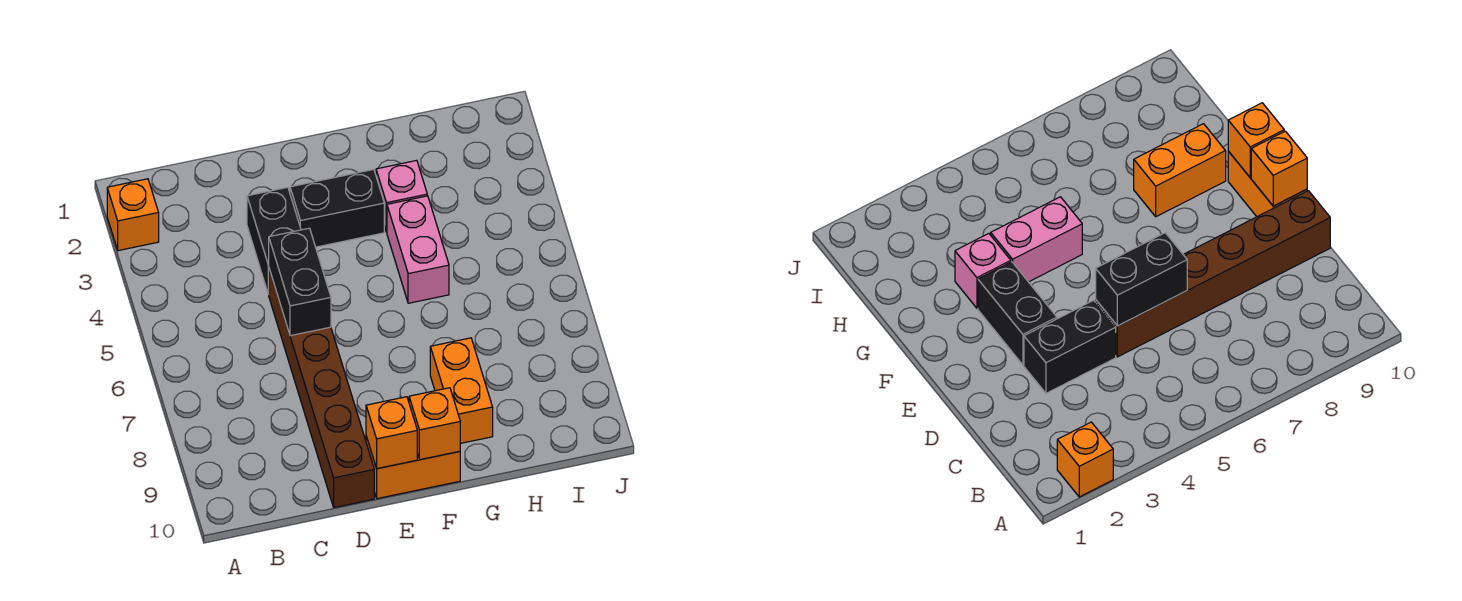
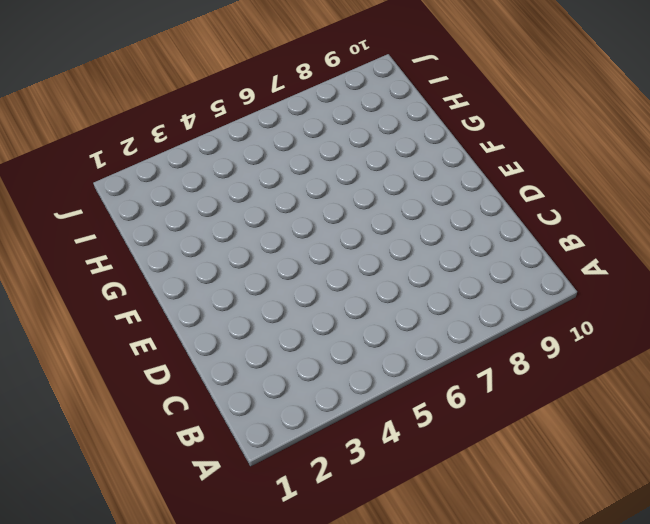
none -> orange brick A2 level 1
none -> black brick D3:D4 level 1

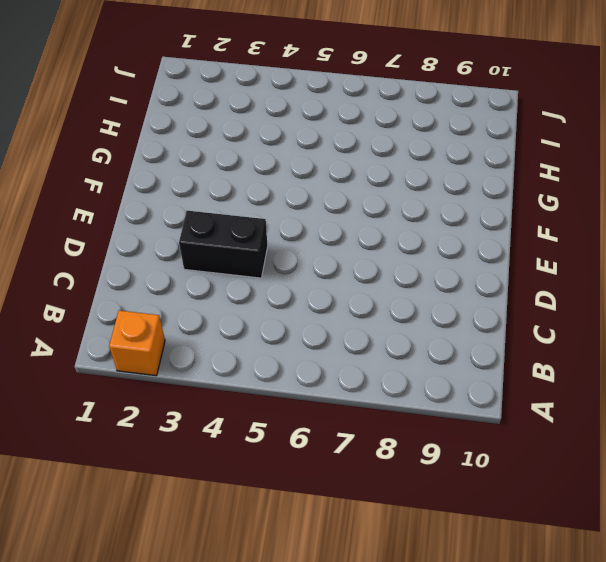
none -> brown brick D5:D10 level 1
none -> black brick E3:F3 level 1

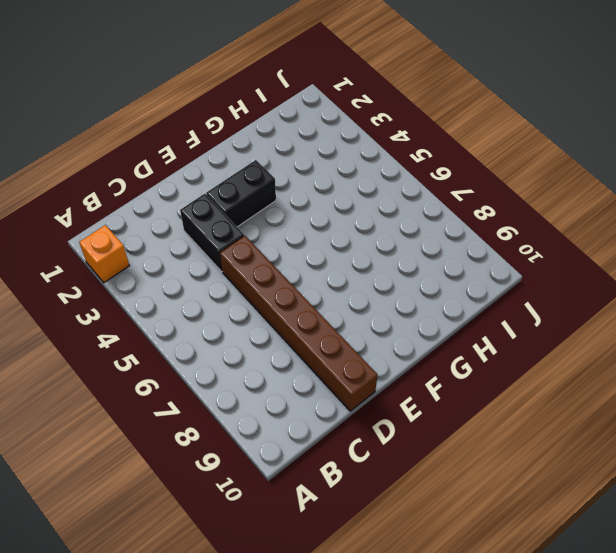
none -> orange brick E10:F10 level 1
none -> pink brick G3 level 1

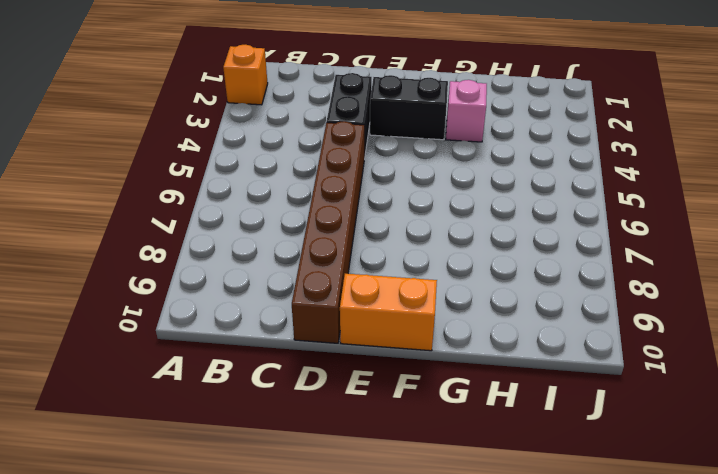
none -> pink brick G4:G5 level 1
none -> orange brick G8:G9 level 1

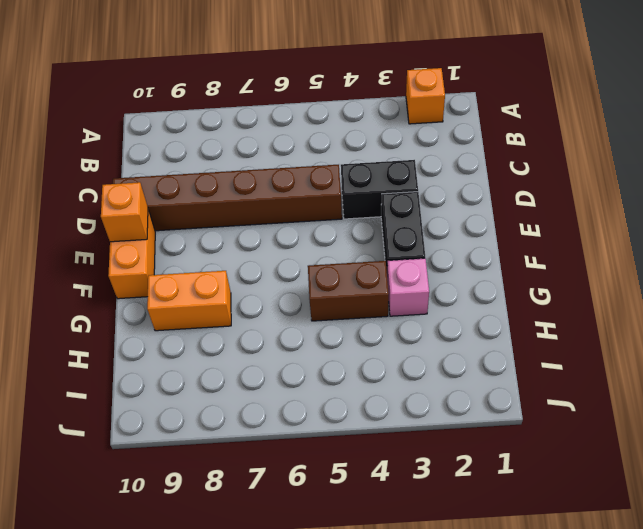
brown brick G4:G5 level 1 -> pink brick G4:G5 level 1
none -> black brick D5:D6 level 2
none -> orange brick F10 level 2

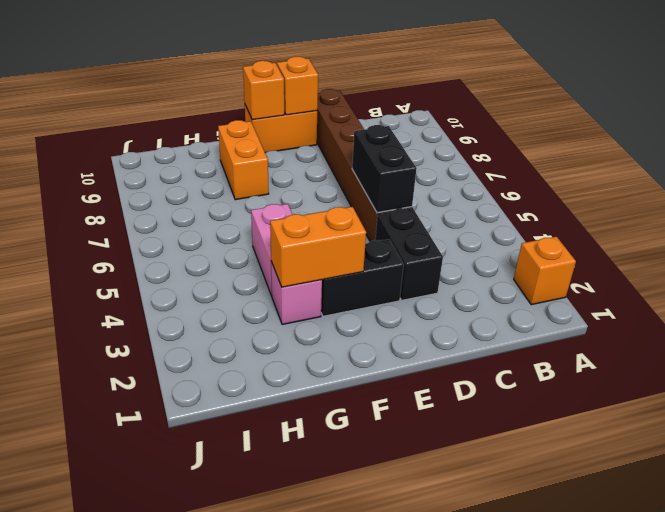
orange brick F3:G3 level 2 -> none

